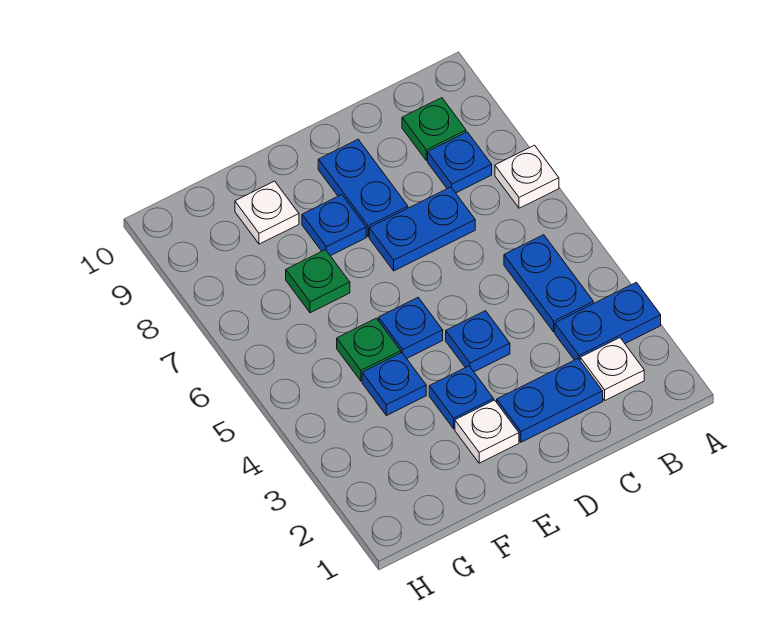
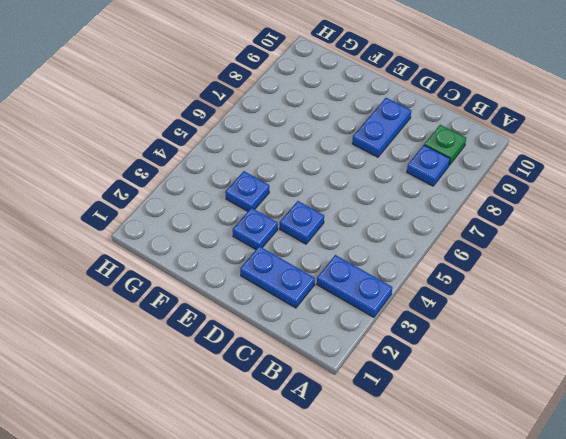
none -> white plate A7 level 1
none -> white plate B2 level 1
none -> blue plate B4:B5 level 1

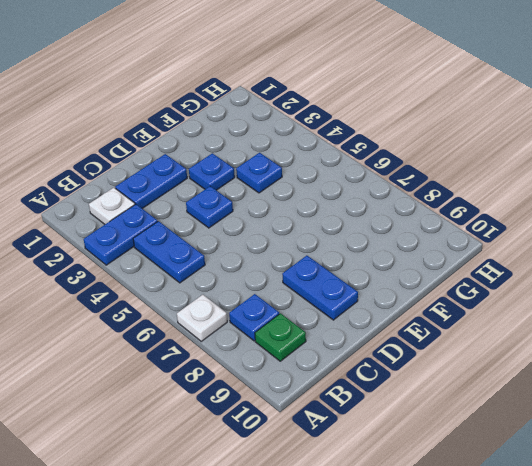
none -> blue plate C7:D7 level 1
none -> white plate E2 level 1
none -> blue plate E5 level 1

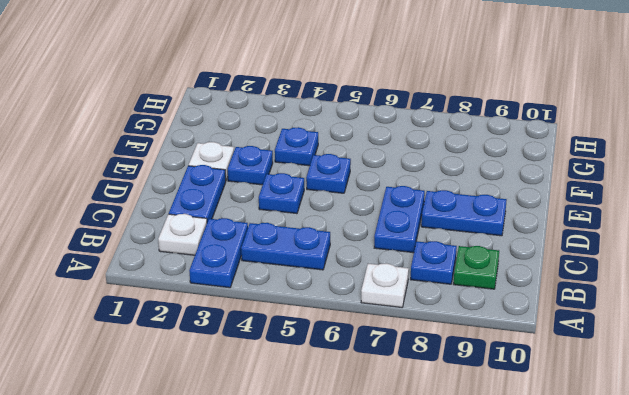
none -> blue plate E8 level 1
none -> green plate F5 level 1
none -> green plate F7 level 1

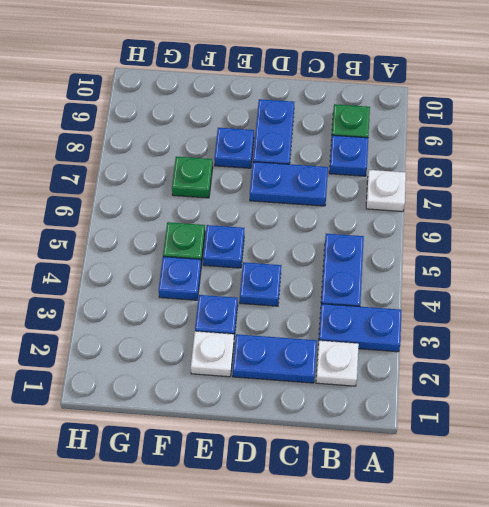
none -> white plate F9 level 1

